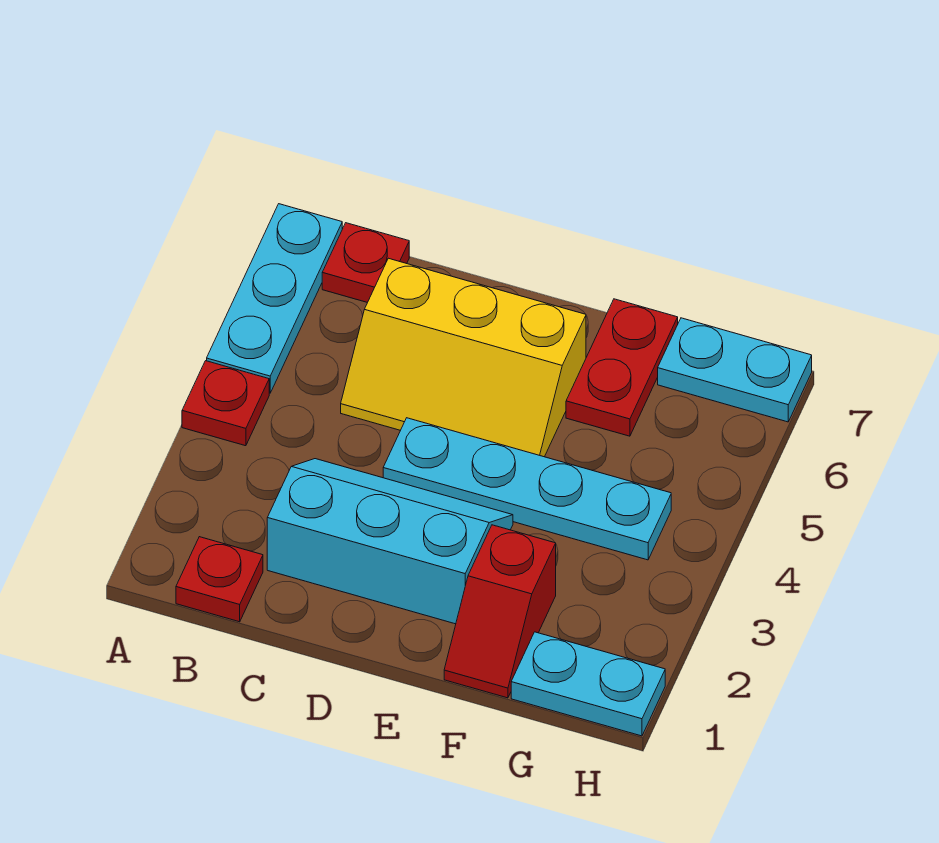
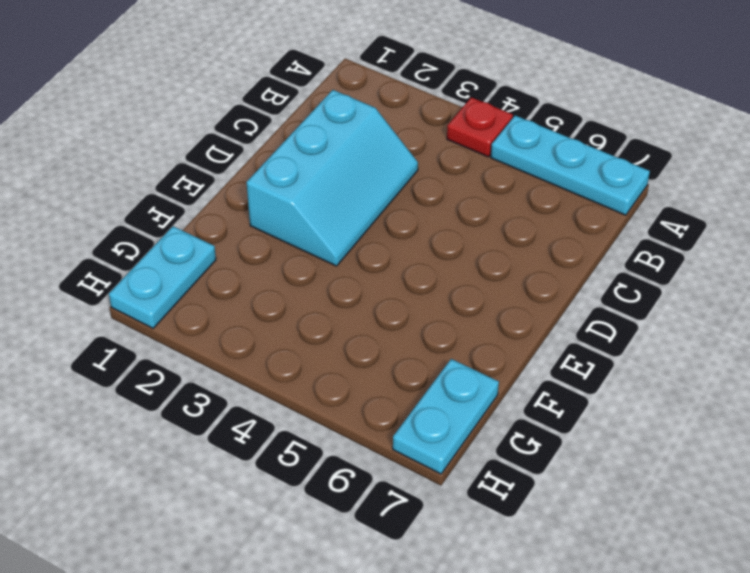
none -> red plate B1 level 1
none -> red plate B7 level 1

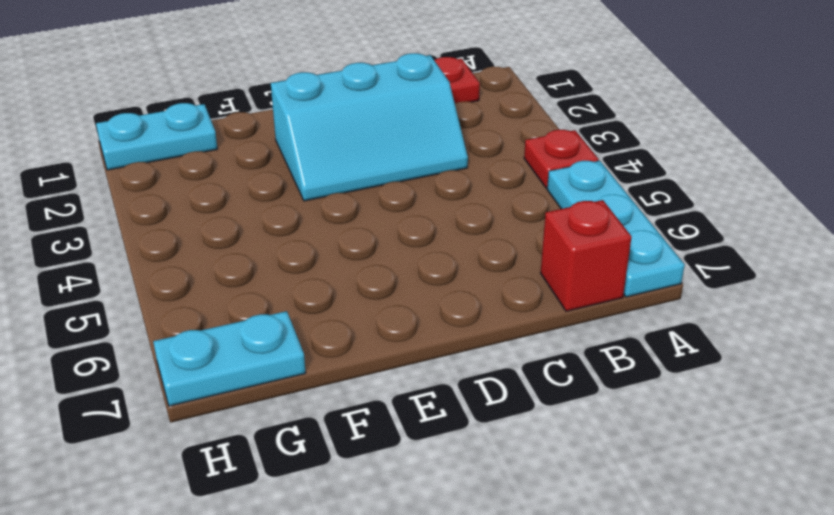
red brick B7 level 1 -> red plate B7 level 1
none -> yellow slope C5:E6 level 1 top 6
none -> cyan plate D4:G4 level 1

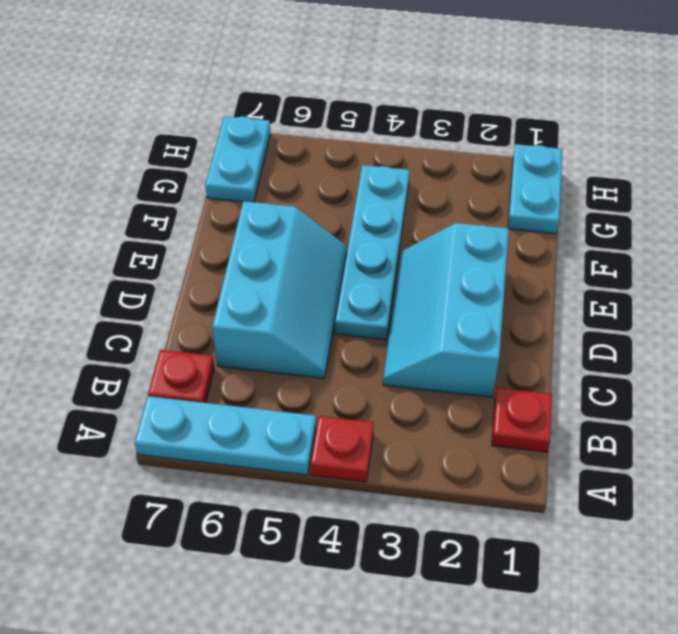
cyan slope C5:E6 level 1 top 6 -> yellow slope C5:E6 level 1 top 6
none -> red slope F1:F2 level 1 top 2
none -> red plate F6:F7 level 1

